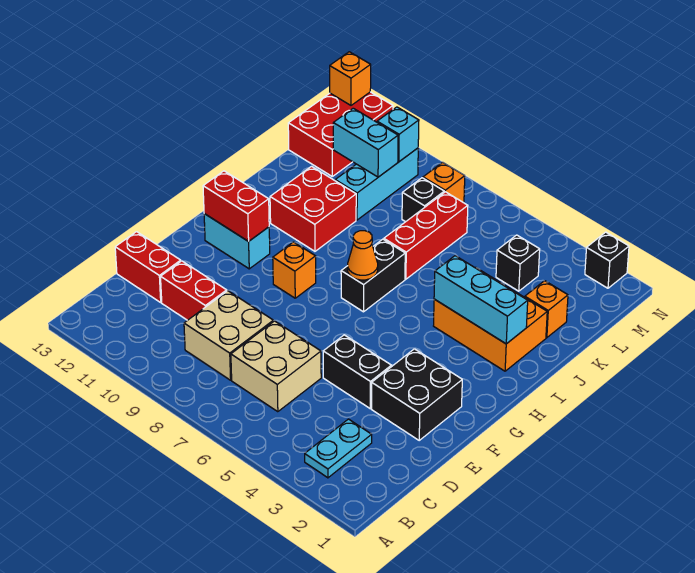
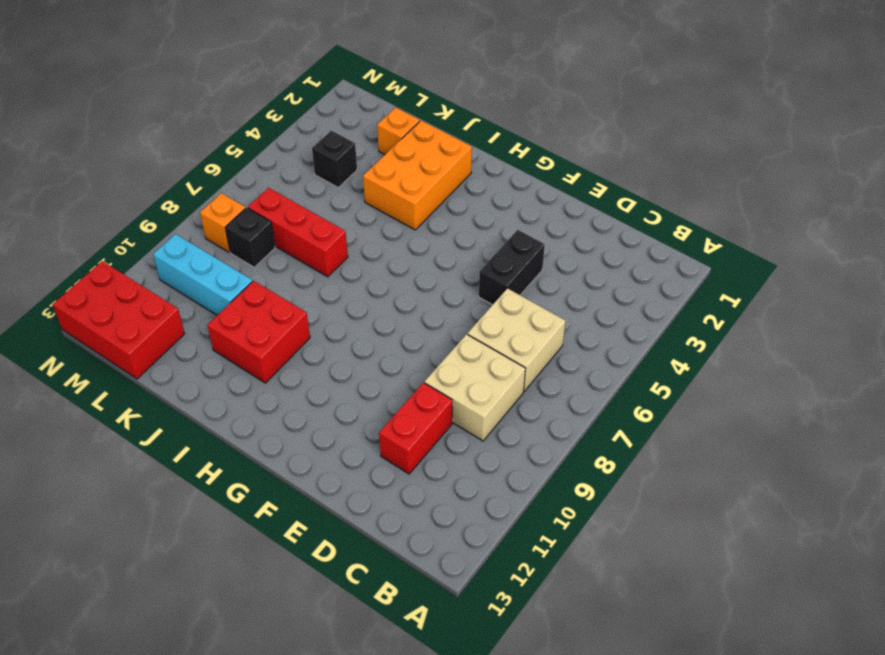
none -> cyan plate B3:C3 level 1
none -> red brick D12:D13 level 1
none -> black brick E2:F3 level 1

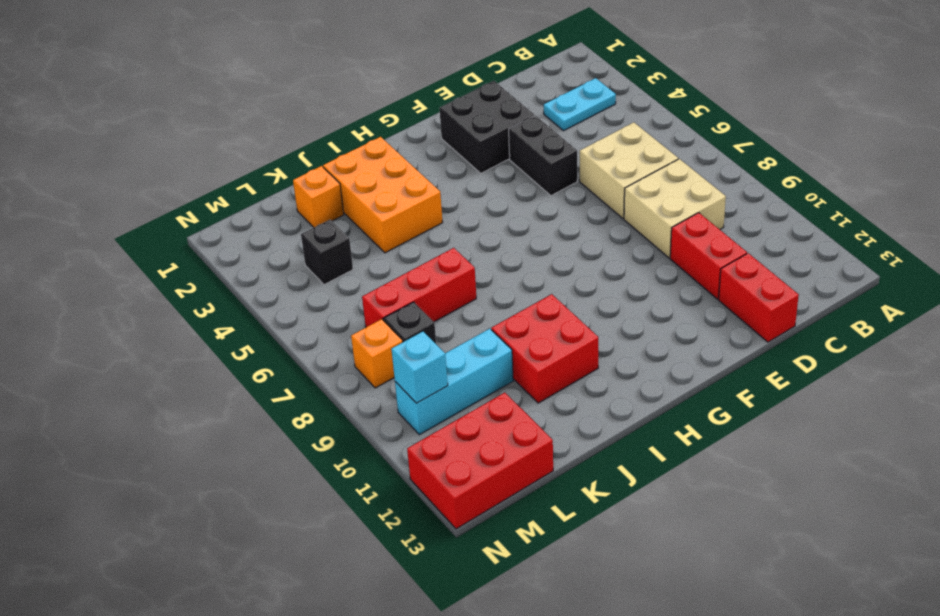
none -> orange brick G9 level 1
none -> cyan brick G11:G12 level 1
none -> black brick H7:I7 level 1

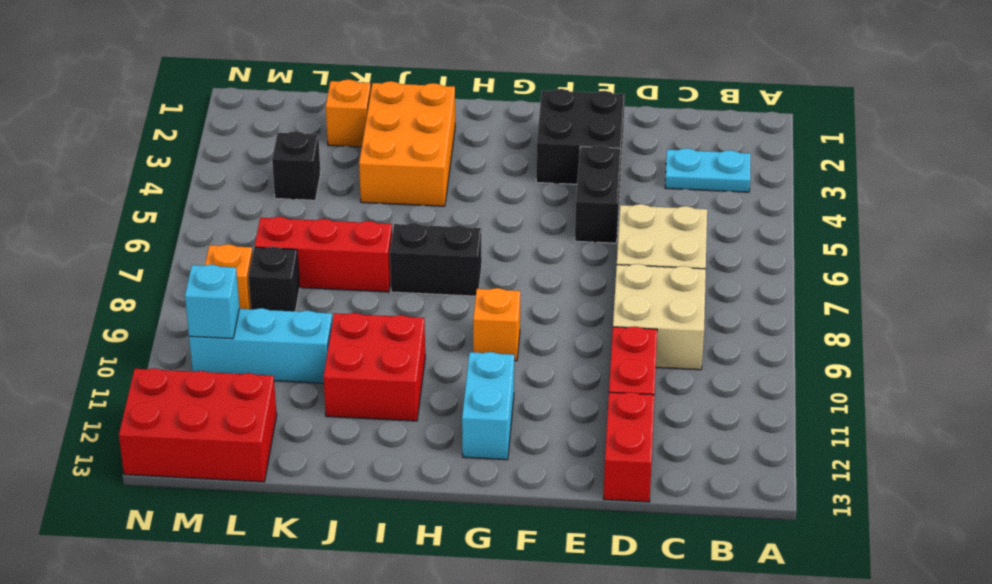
none -> black brick N2 level 1
none -> red brick G11:G12 level 2
none -> orange cone H7 level 2

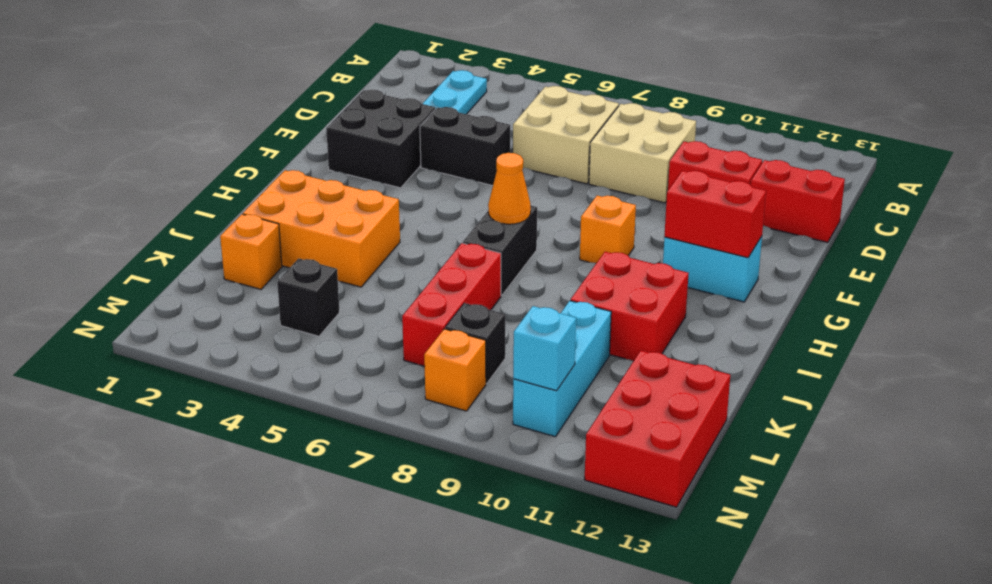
none -> black brick N2 level 1
none -> cyan brick I2:I4 level 2
none -> cyan brick L10:L11 level 2

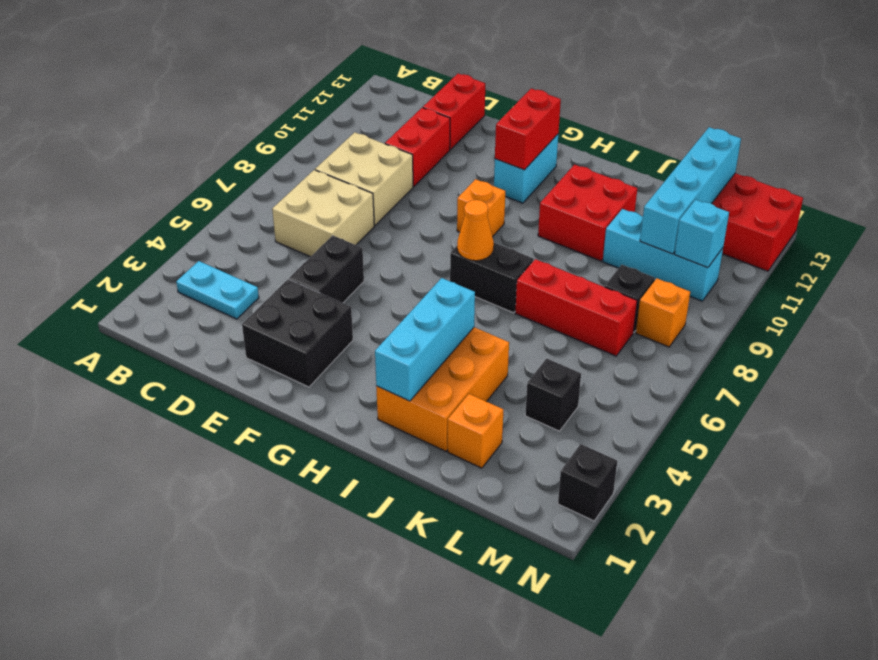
cyan brick L10:L13 level 2 -> cyan brick L10:L11 level 2
none -> orange brick N13 level 2

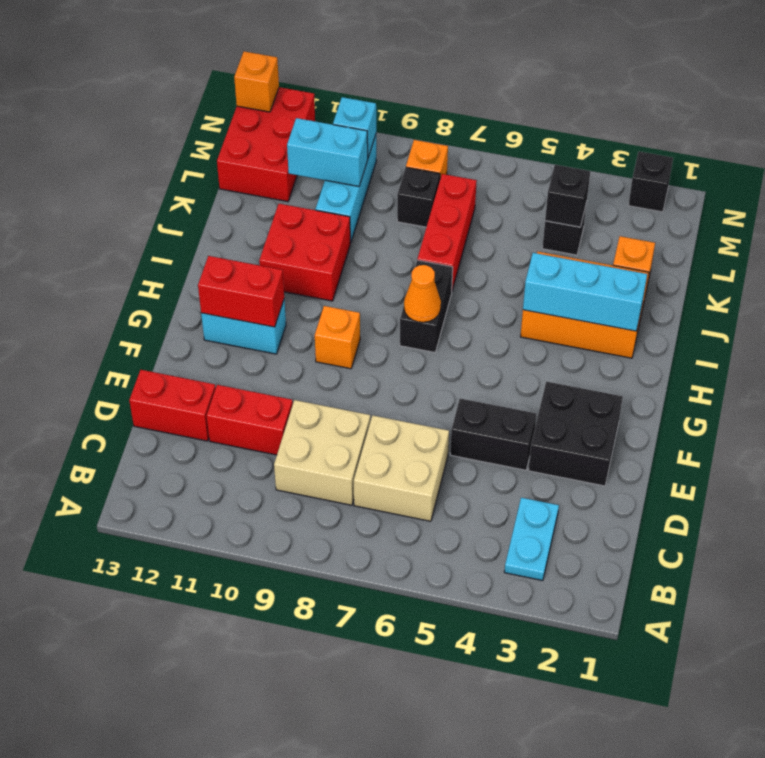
black brick L4 level 2 -> none

